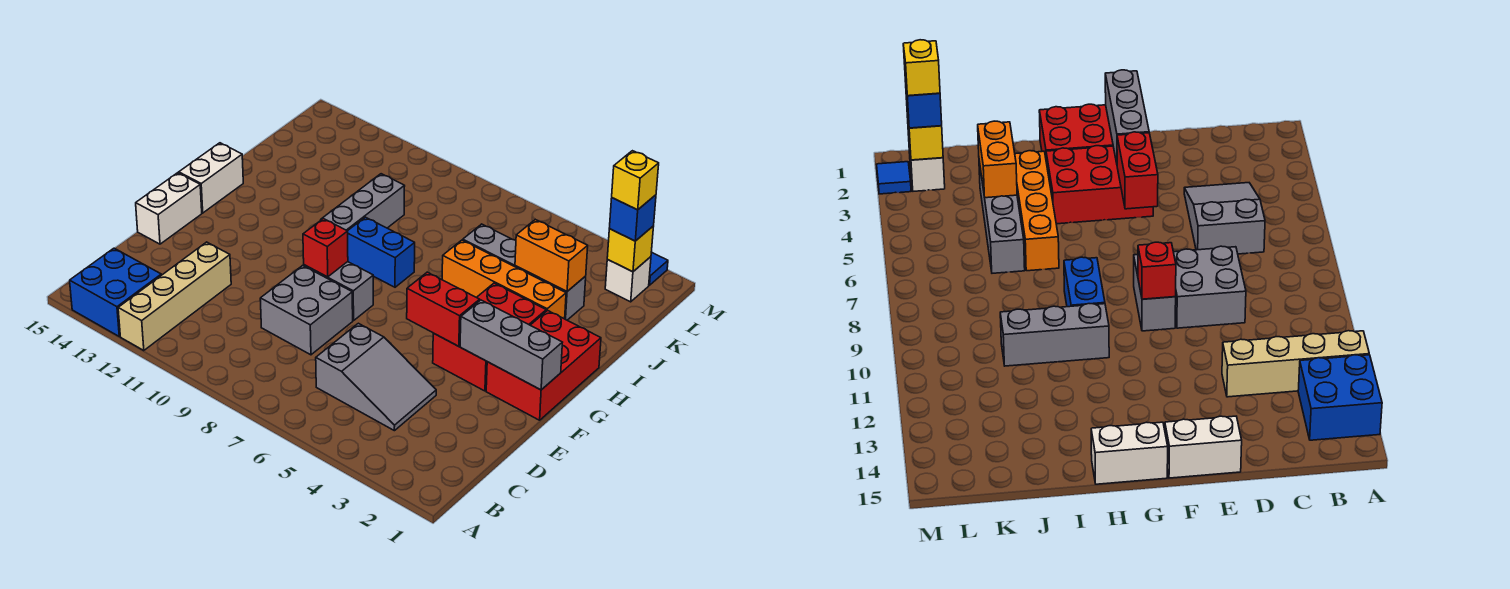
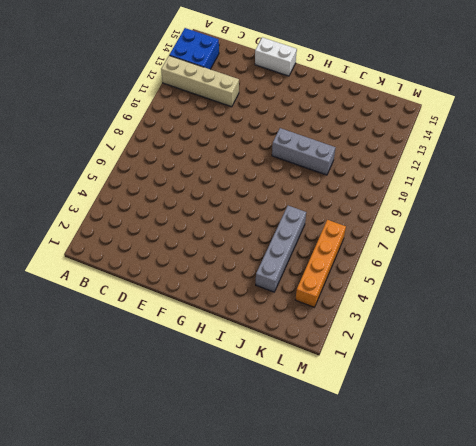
orange brick L3:L6 level 1 -> orange brick I3:I6 level 1
none -> grey slope C4:D6 level 1 top 6
none -> grey brick D8:E9 level 1
none -> red brick F1:H2 level 1

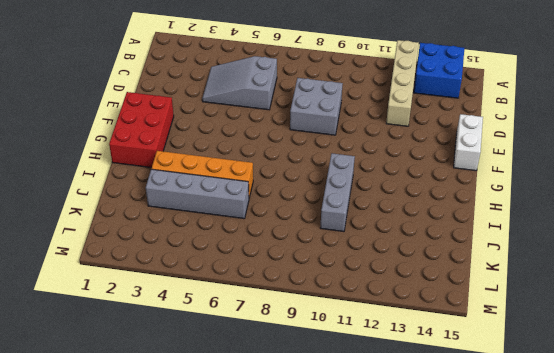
none -> red brick F3:H4 level 1
none -> grey brick F8:F9 level 1
none -> white brick G15:H15 level 1

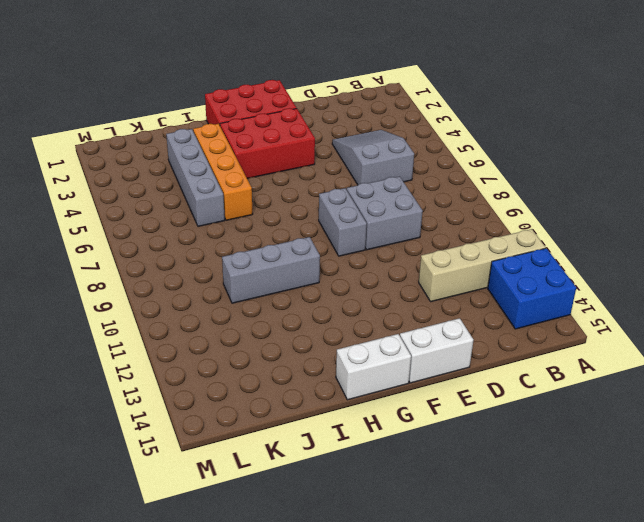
none -> blue brick H8:H9 level 1
none -> white brick L2 level 1
none -> blue tile M2 level 1

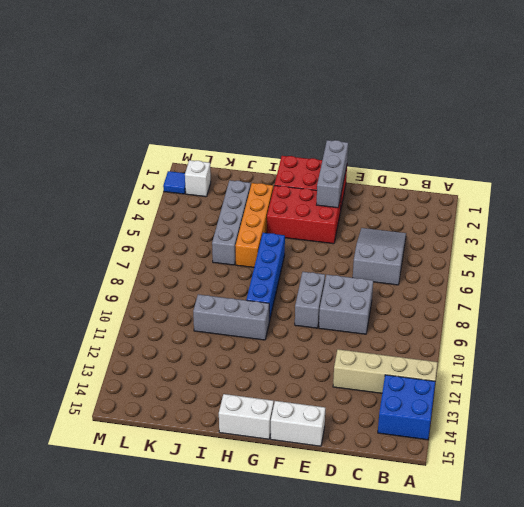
blue brick H6:H9 level 1 -> blue brick H8:H9 level 1
none -> red brick F4:F5 level 2
none -> red brick F9 level 2
none -> orange brick J3:J4 level 2

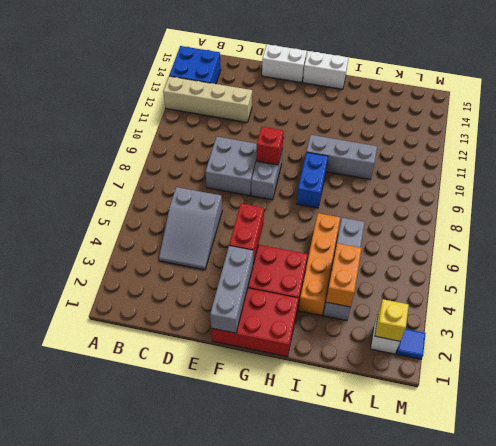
none -> blue brick L2 level 3
none -> yellow brick L2 level 4

